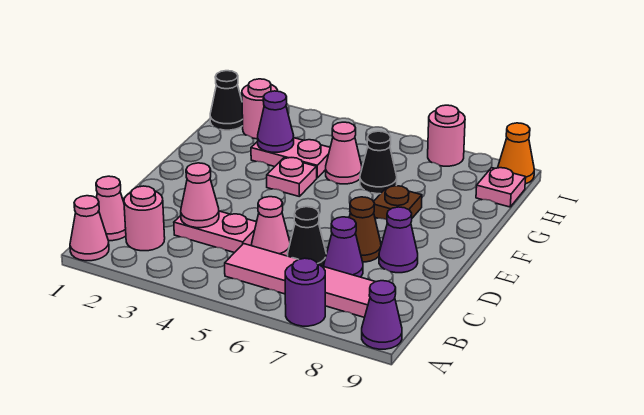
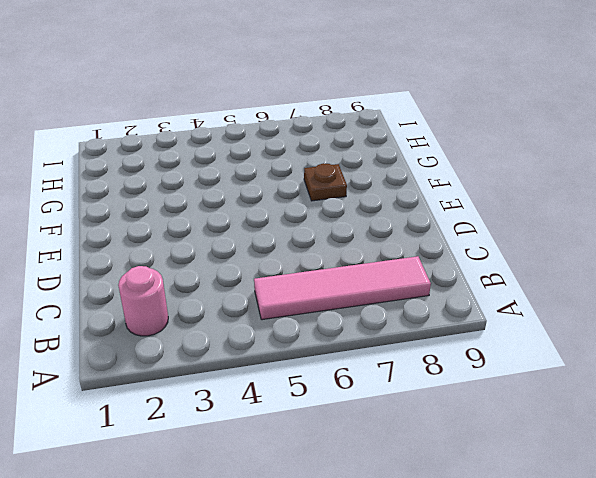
none -> pink cone A1 level 1
none -> purple round brick A7 level 1
none -> purple cone A9 level 1

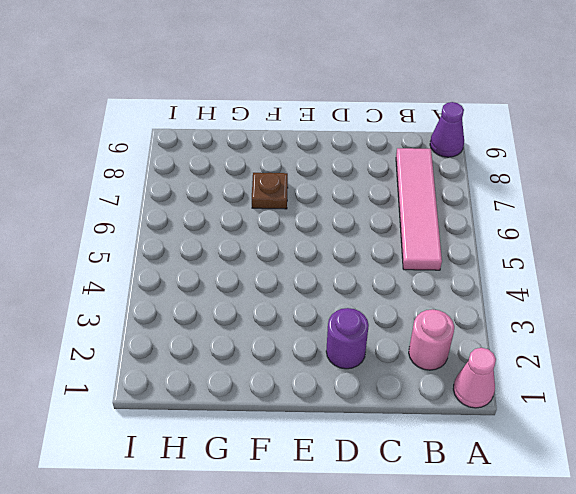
purple round brick D2 level 1 -> purple round brick A7 level 1
none -> pink cone B1 level 1
none -> pink plate C3:C4 level 1
none -> pink cone C5 level 1

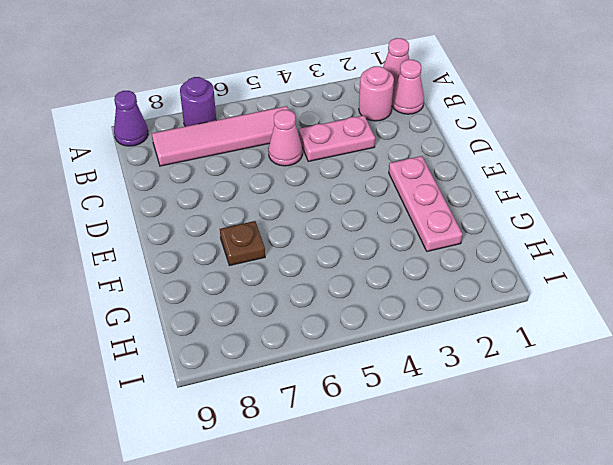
pink plate E2:G2 level 1 -> none
none -> black cone C6 level 1
none -> purple cone C7 level 1
none -> brown cone D7 level 1

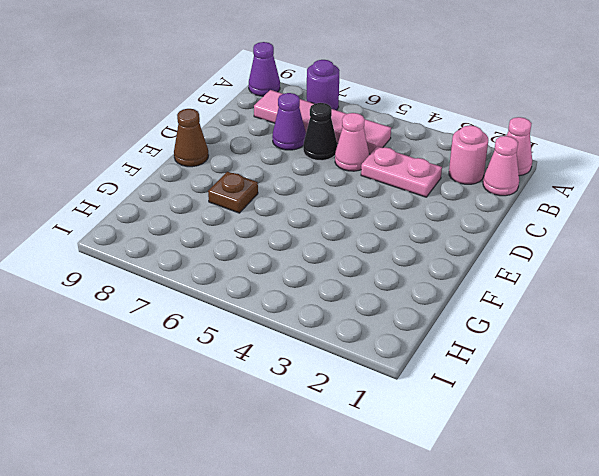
brown cone E9 level 1 -> brown cone D7 level 1
none -> purple cone D8 level 1
none -> pink plate F4 level 1
none -> pink plate G3:G4 level 1

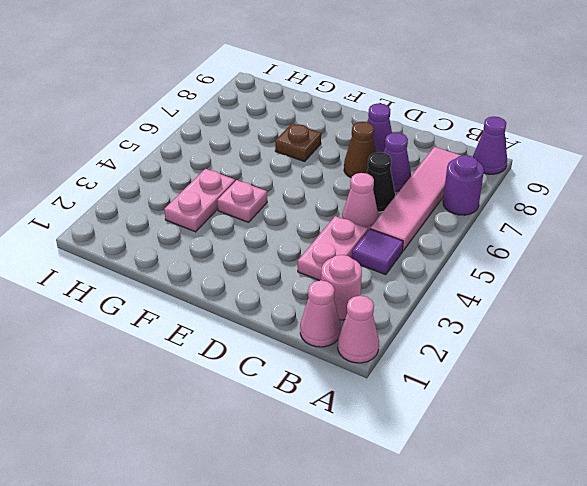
purple tile B4 level 1 -> none
none -> pink cone G5 level 1
none -> black cone G6 level 1
none -> black cone H1 level 1

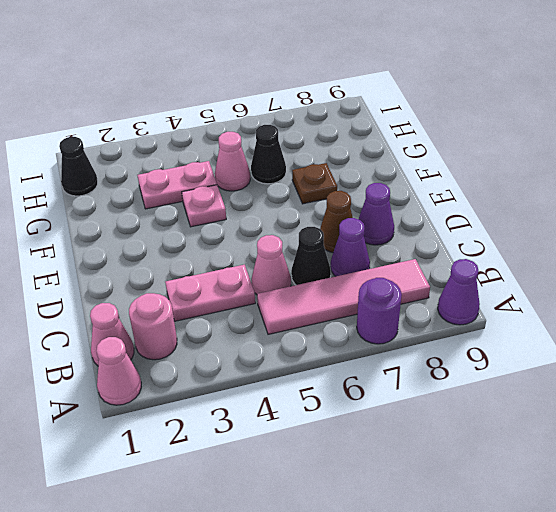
none -> pink round brick H2 level 1
none -> pink plate H9 level 1
none -> pink round brick I7 level 1

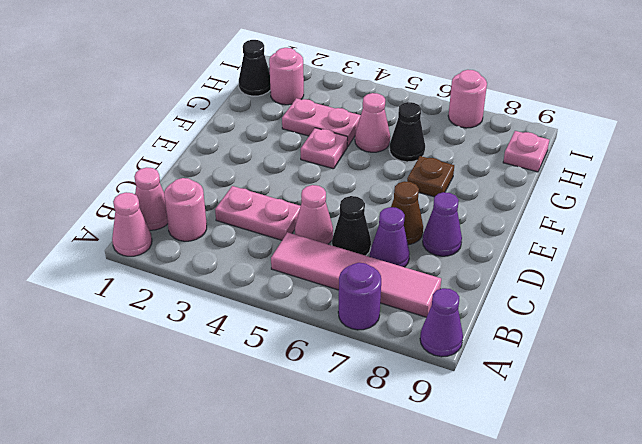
none -> orange cone I9 level 1
none -> pink cone C3 level 2
none -> purple cone G3 level 2

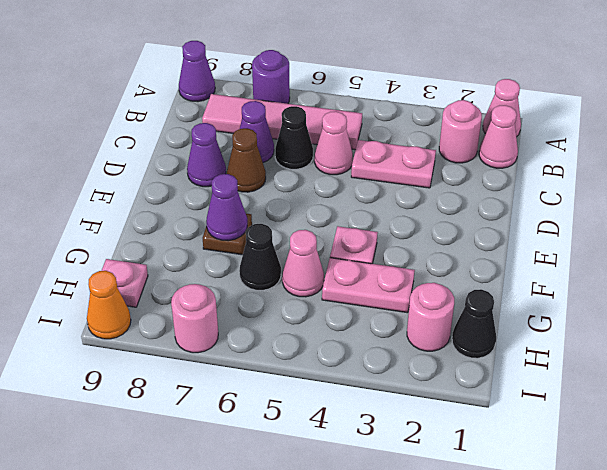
purple cone F7 level 2 -> purple cone G3 level 2
none -> pink cone C3 level 2

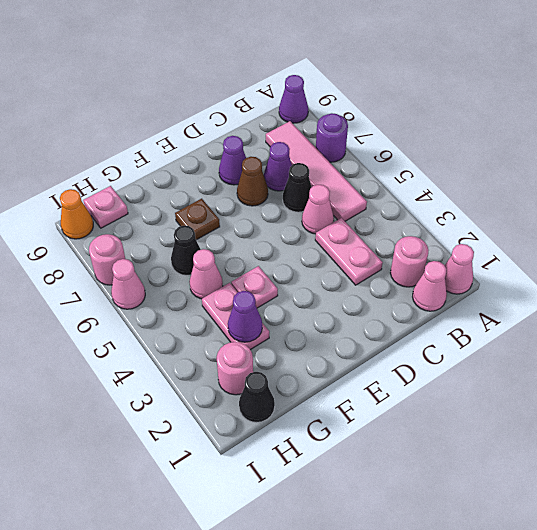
pink cone I6 level 1 -> pink cone C3 level 2

